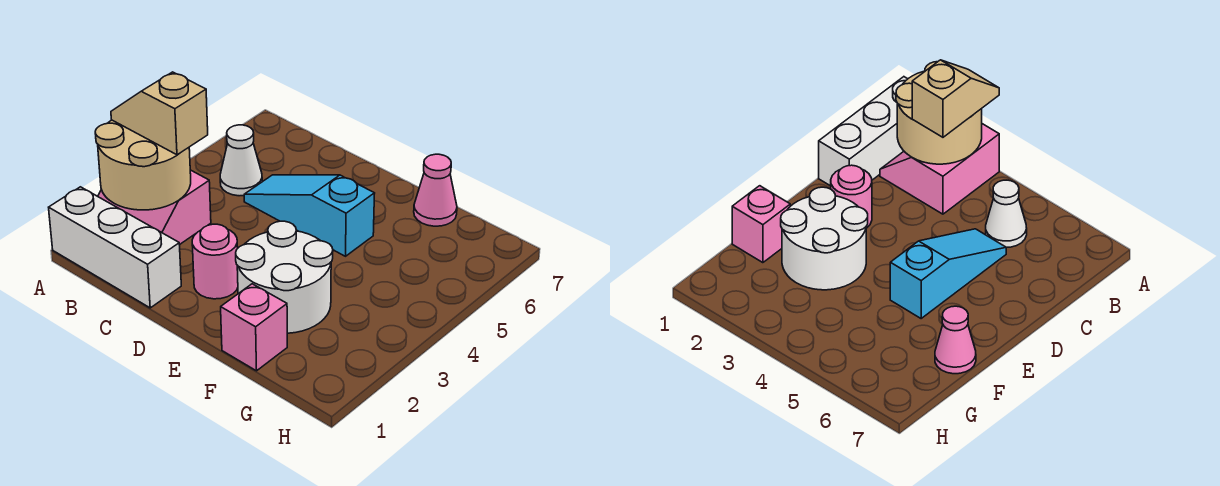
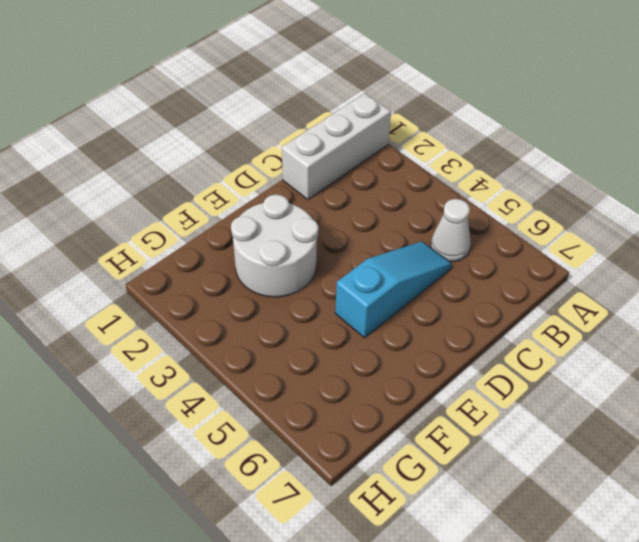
none -> pink slope A2:B3 level 1 top 3
none -> pink round brick D2 level 1

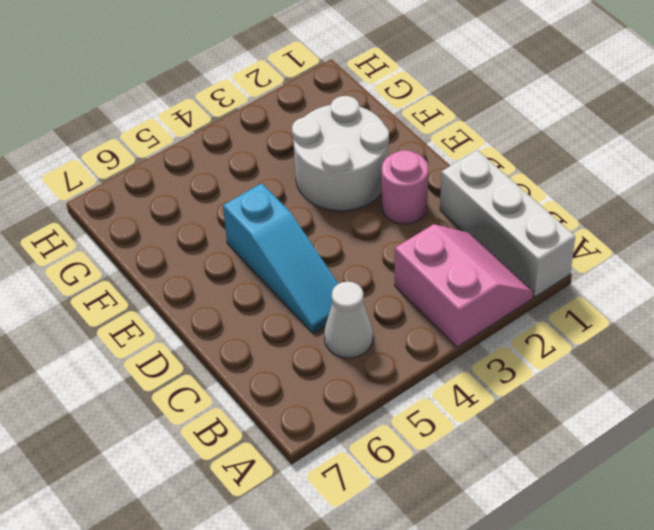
none -> pink brick F1 level 1
none -> pink cone F7 level 1

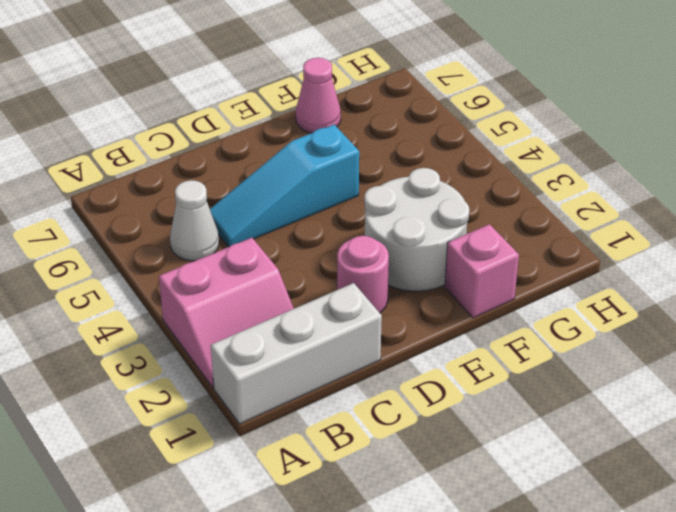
none -> tan round brick A2:B3 level 2
none -> tan slope A3:B3 level 3 top B

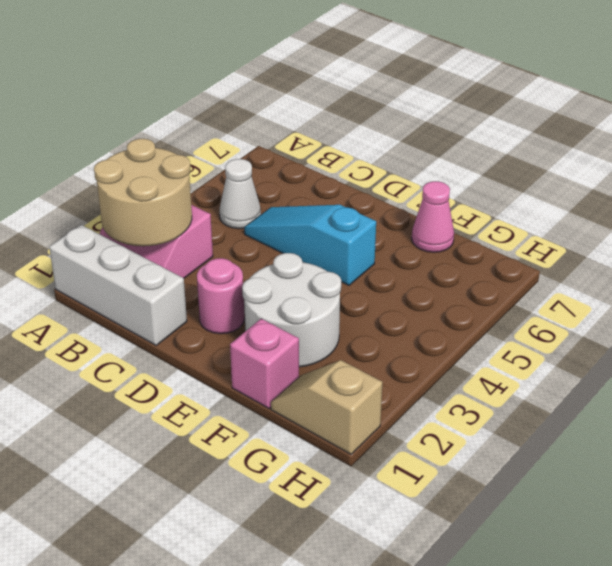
tan slope G1:H1 level 1 top H -> tan slope A3:B3 level 3 top B

